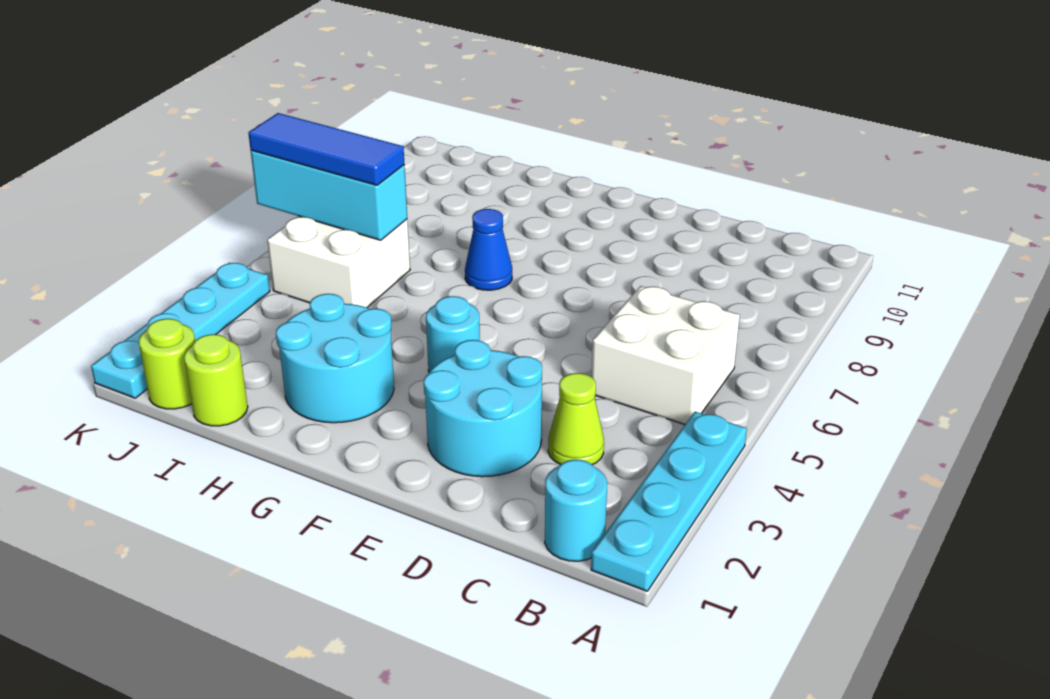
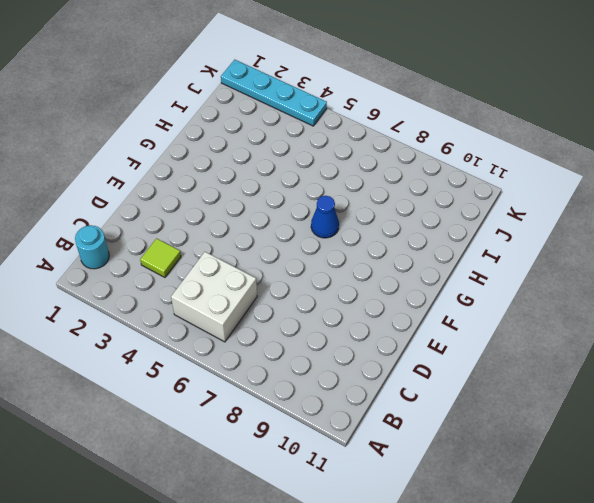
lime tile C3 level 1 -> lime cone C3 level 1
none -> cyan plate A1:A4 level 1
none -> cyan round brick D2:E3 level 1
none -> cyan round brick F4 level 1

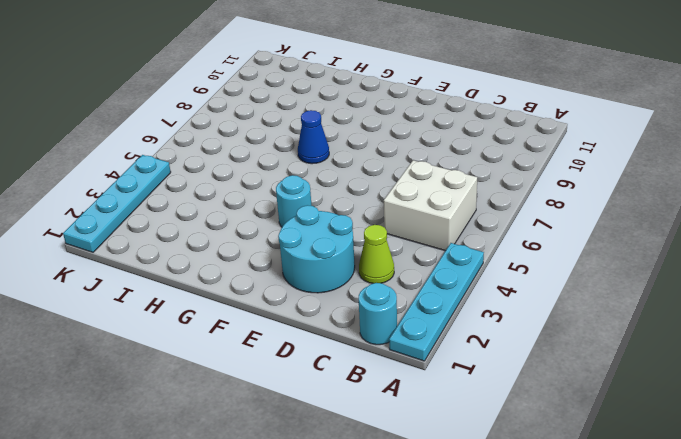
none -> cyan round brick G2:H3 level 1
none -> lime round brick I1 level 1
none -> white brick I5:J6 level 1

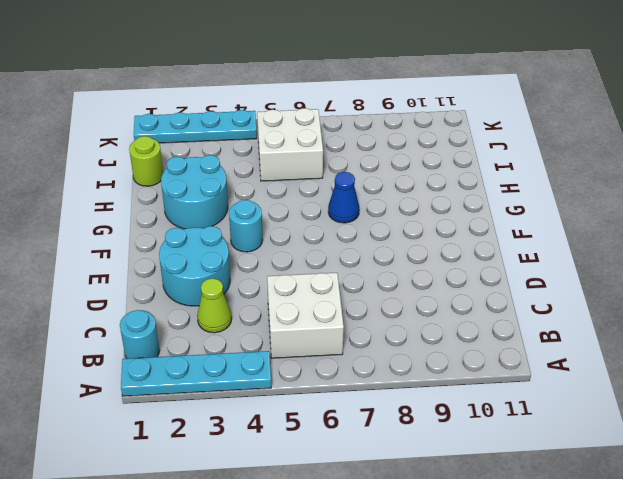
none -> lime round brick J1 level 1
none -> cyan brick I6:K6 level 2
none -> blue tile I6:K6 level 3

